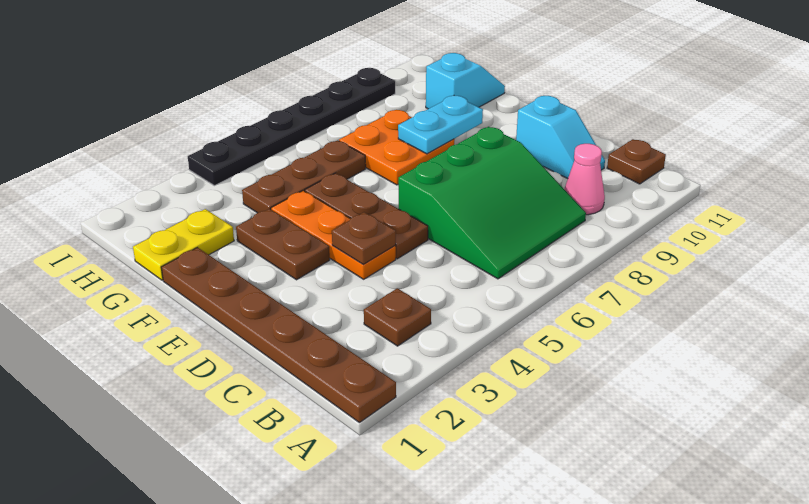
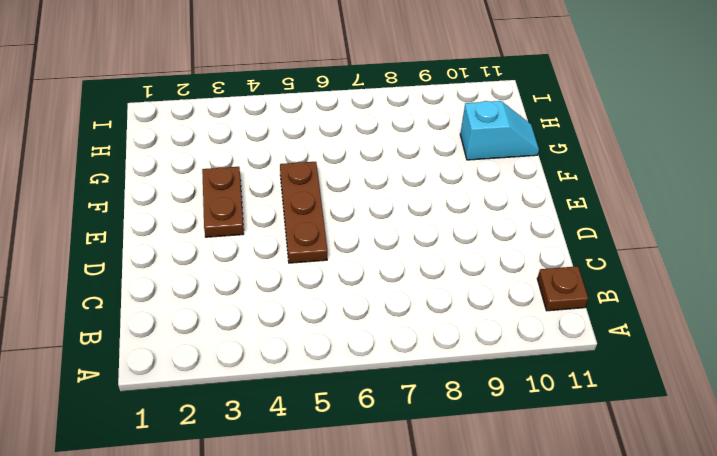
none -> brown plate A1:F1 level 1
none -> brown plate B3 level 1
none -> green slope B6:D8 level 1 top D

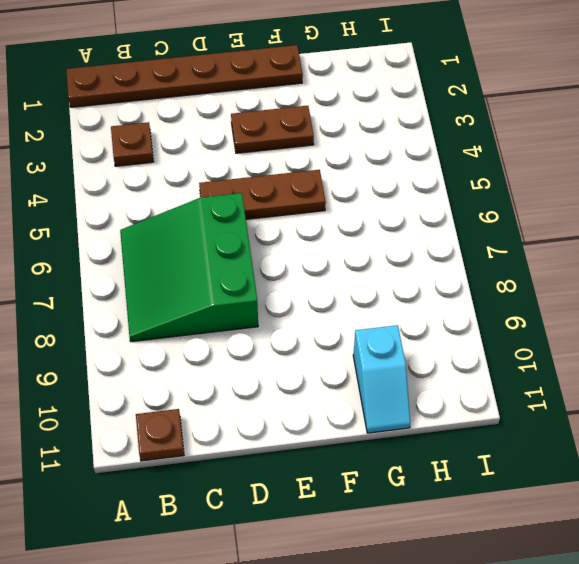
none -> pink cone B9 level 1
none -> cyan slope C10:D10 level 1 top D
none -> orange plate D4:F4 level 1

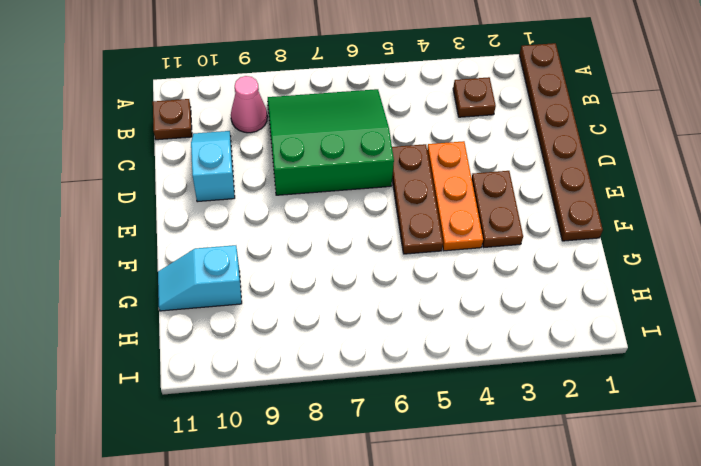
none -> orange plate F7:G8 level 1
none -> yellow plate G1:G2 level 1
none -> brown plate G4:G6 level 1

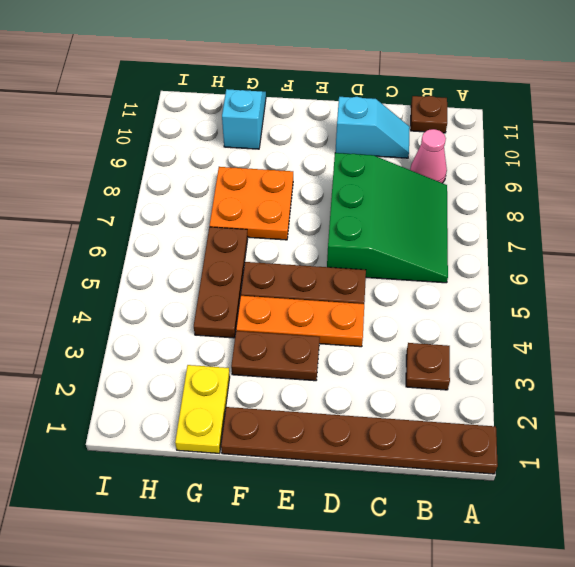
none -> black plate I4:I9 level 1
none -> brown plate D4 level 2
none -> cyan plate F8:F9 level 2

